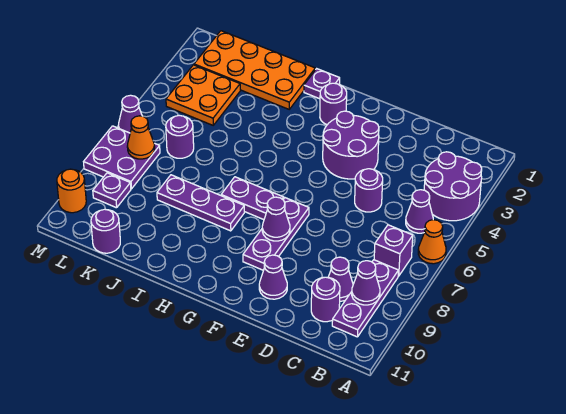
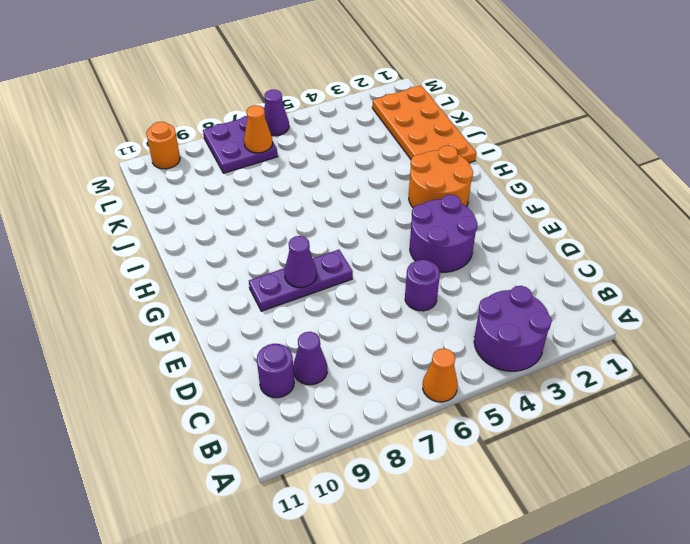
orange round brick G2:H3 level 1 -> purple round brick G2 level 1
none -> purple cone B5 level 1
none -> purple brick B7 level 1
none -> purple plate B8:B10 level 1

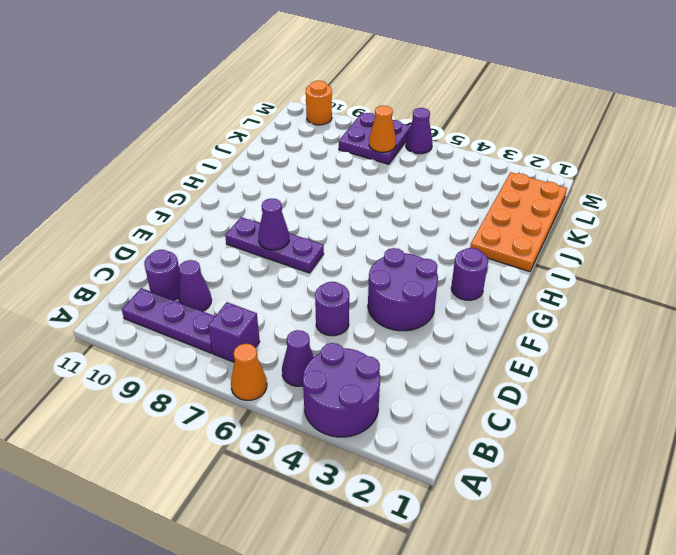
none -> purple cone E10 level 1
none -> purple plate G7:H7 level 1
none -> purple plate H1 level 1

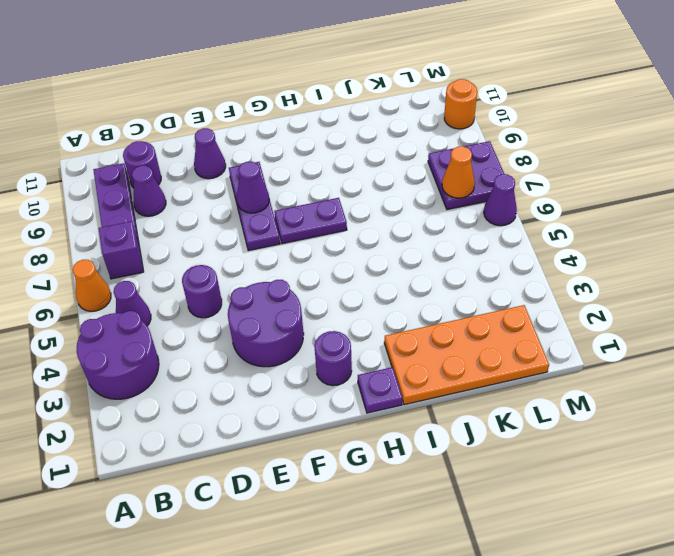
none -> purple plate H8:J8 level 1
none -> orange plate K3:L4 level 1
none -> purple round brick K6 level 1

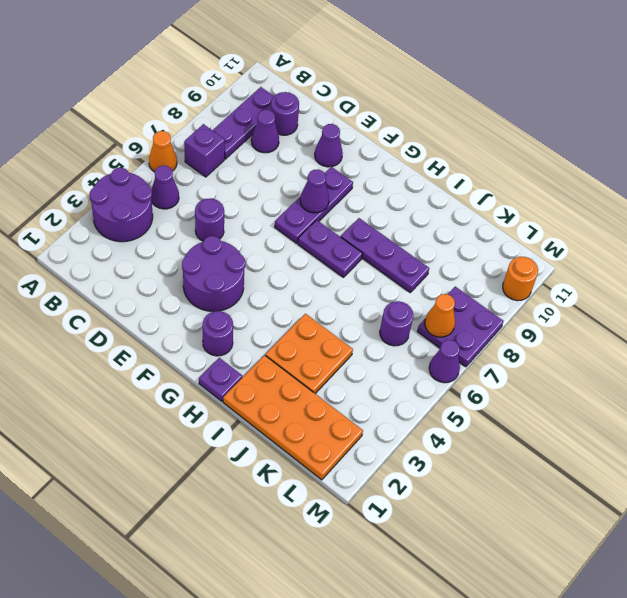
orange plate I3:J4 level 1 -> orange plate K3:L4 level 1
none -> purple round brick K11 level 1
none -> purple plate L9 level 1
none -> purple cone B9 level 2

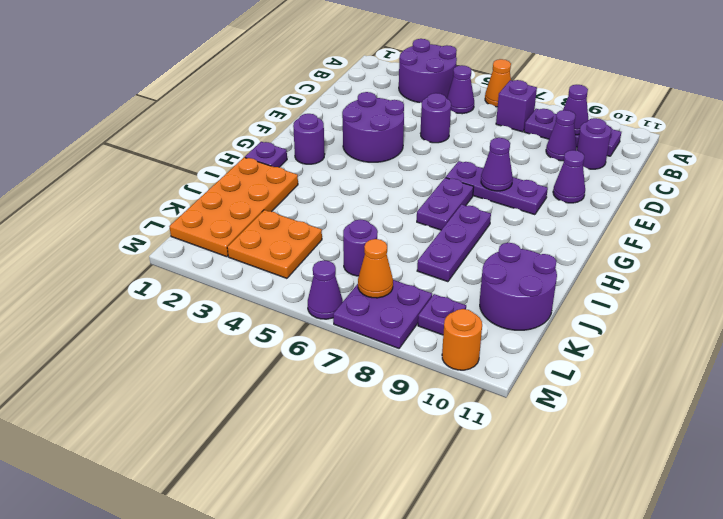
purple round brick J10:K11 level 1 -> purple round brick K11 level 1

